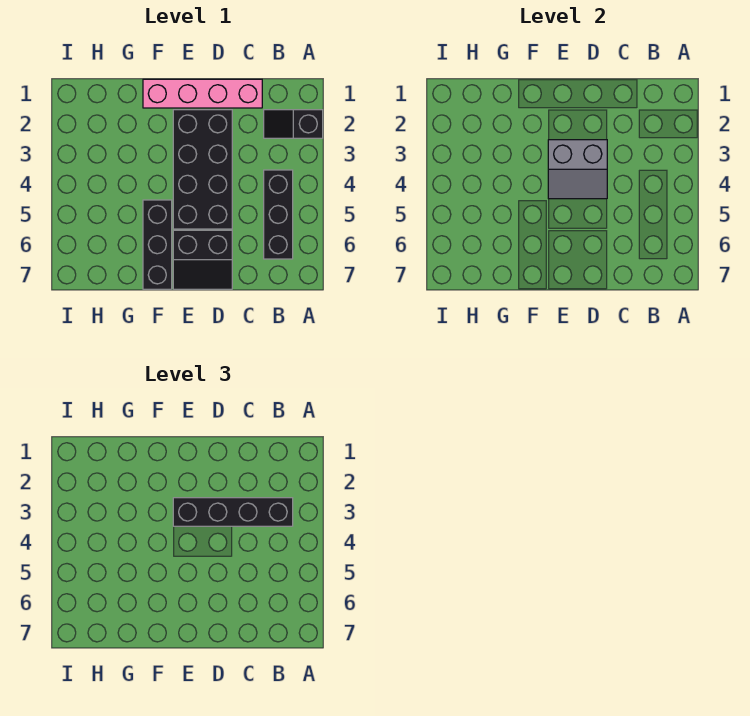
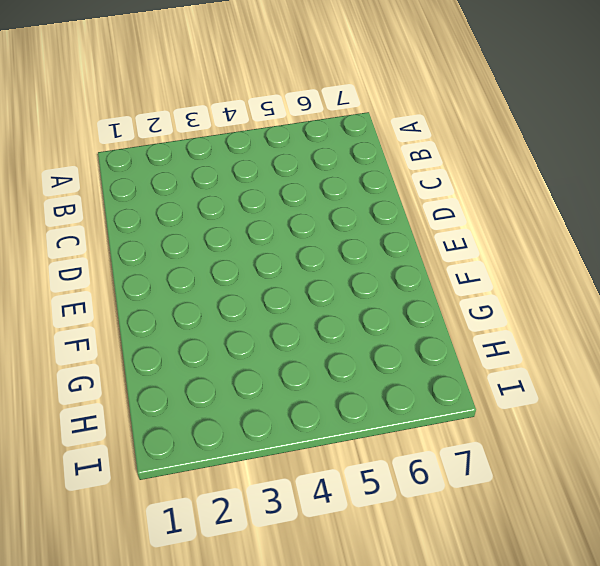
none -> black slope A2:B2 level 1 top A
none -> black brick B4:B6 level 1

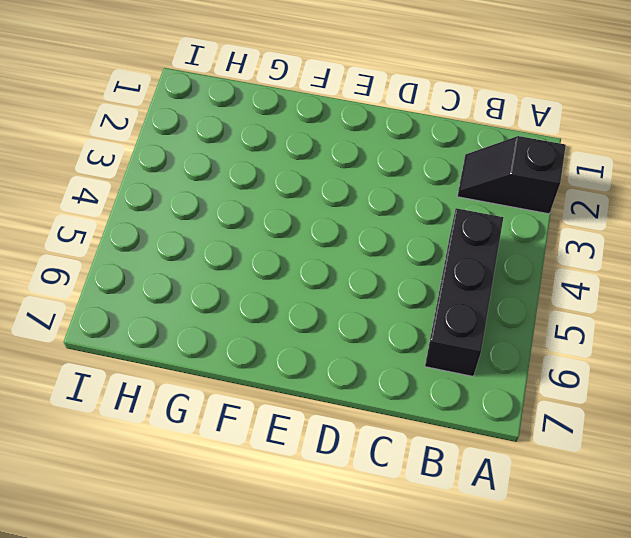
none -> pink brick C1:F1 level 1
none -> black brick D2:E5 level 1

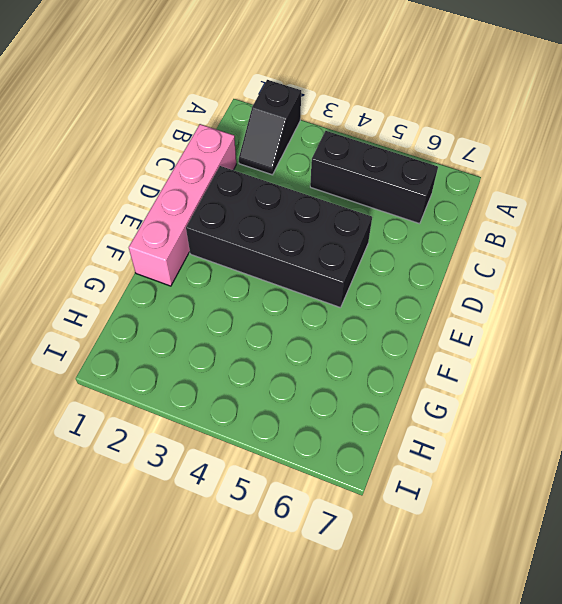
none -> black slope D6:E7 level 1 top 6
none -> black brick F5:F7 level 1

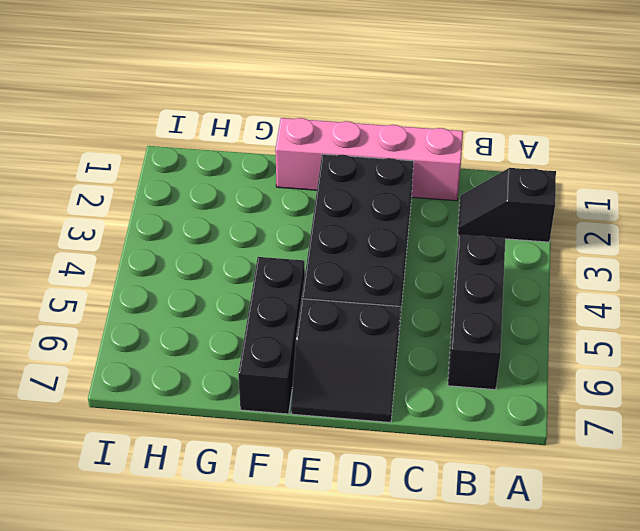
none -> grey slope D3:E4 level 2 top 3
none -> black brick B3:E3 level 3

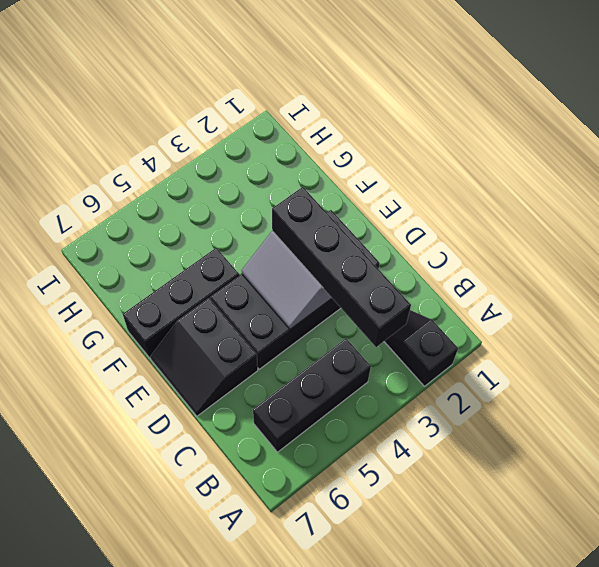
none -> pink brick C1:F1 level 1

